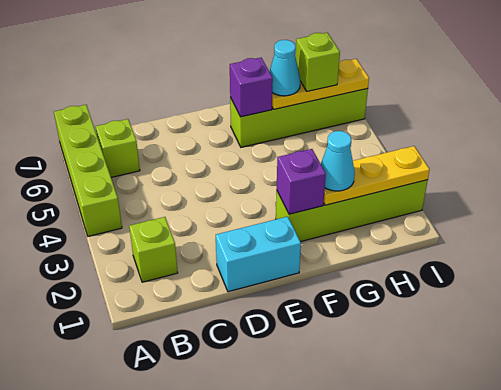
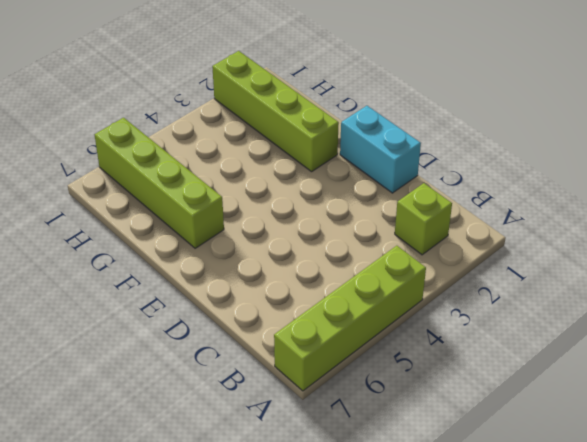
none -> lime brick B6 level 1
none -> purple brick F2 level 2
none -> purple brick F6 level 2

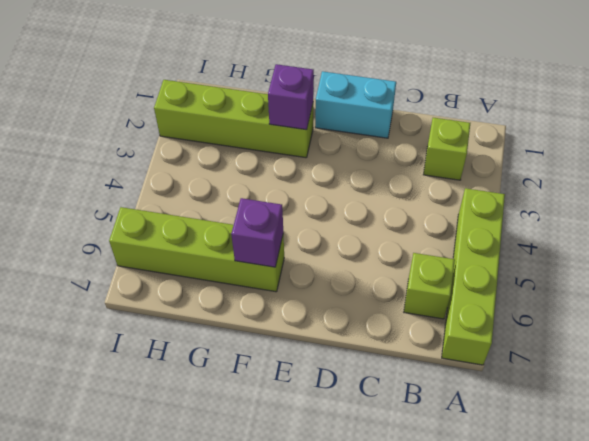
none -> yellow plate G2:I2 level 2
none -> yellow plate G6:I6 level 2
none -> cyan cone G2 level 3

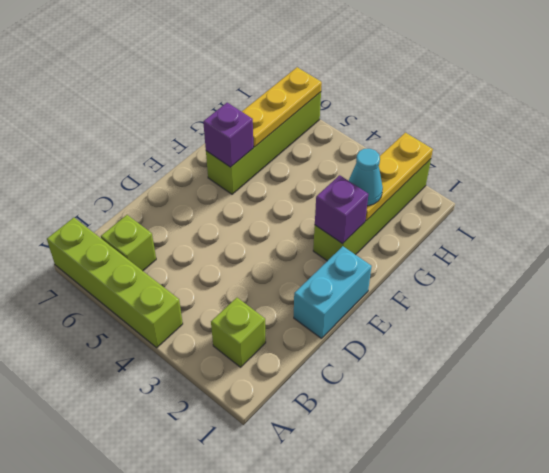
none -> cyan cone G6 level 3
none -> lime brick H6 level 3

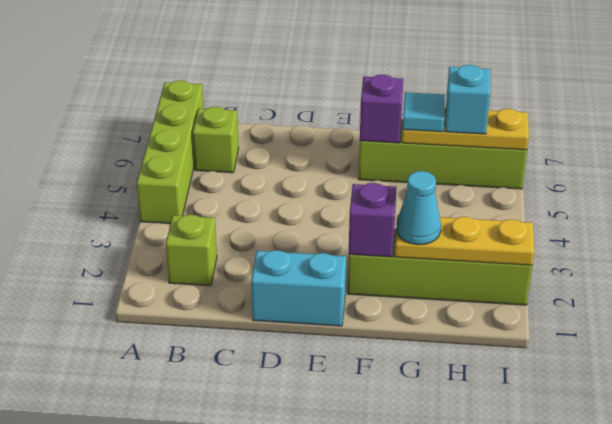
cyan tile G6 level 3 -> cyan cone G6 level 3
cyan brick H6 level 3 -> lime brick H6 level 3

